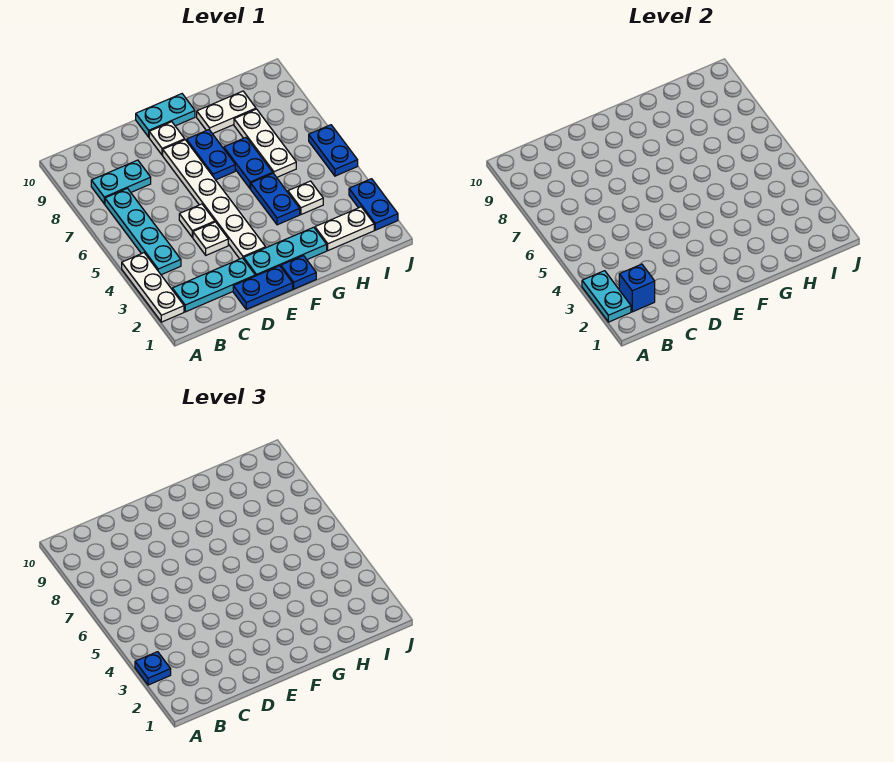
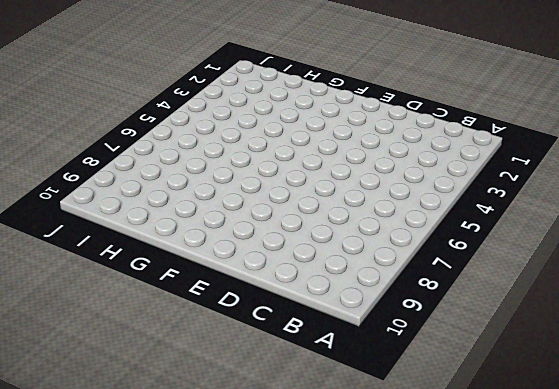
none -> white plate A2:A4 level 1
none -> cyan plate B2:D2 level 1
none -> cyan plate B4:B7 level 1

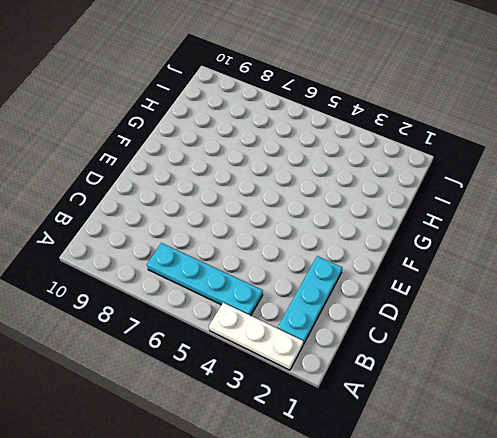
none -> cyan plate B8:C8 level 1
none -> blue plate D1:E1 level 1
none -> white plate D4 level 1

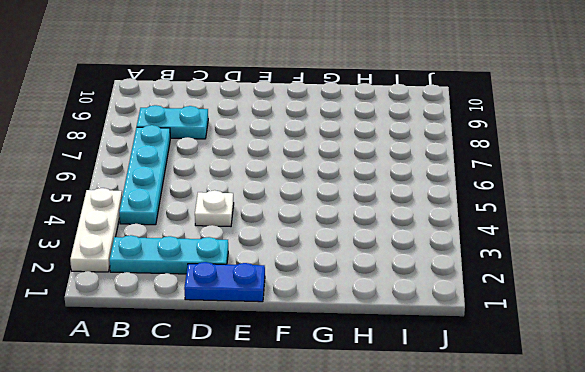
none -> white plate D5 level 1
none -> cyan plate E2:G2 level 1
none -> white plate E3:E8 level 1

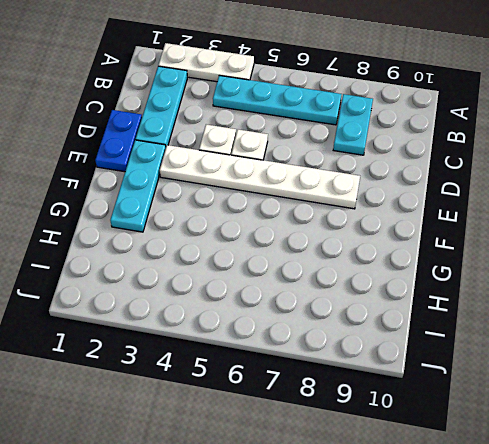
none -> white plate E9 level 1
none -> cyan plate E10:F10 level 1
none -> blue plate F1 level 1

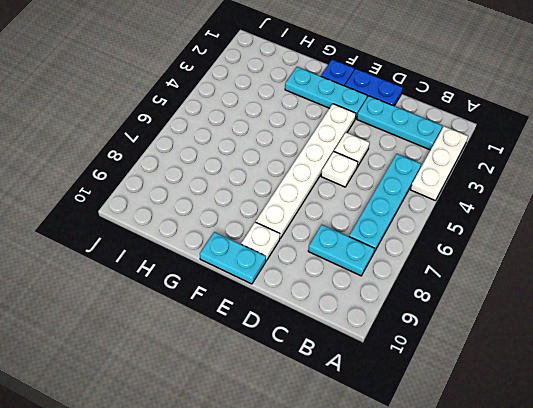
none -> blue plate F7:F8 level 1
none -> blue plate G4:G5 level 1
none -> blue plate G6:G7 level 1

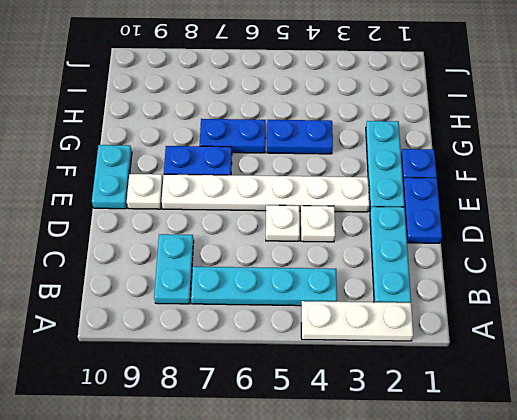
none -> white plate G9:H9 level 1
none -> white plate H2:I2 level 1
none -> white plate H4 level 1

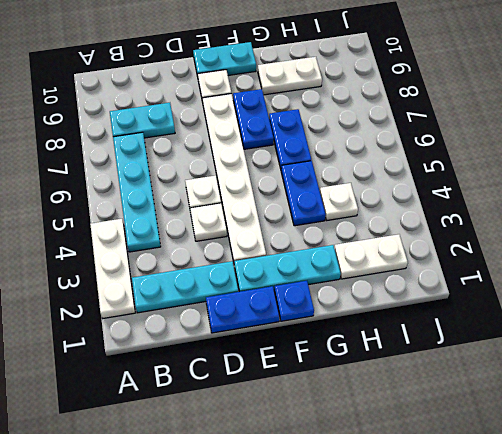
none -> white plate H6:H8 level 1
none -> blue plate J2:J3 level 1
none -> blue plate J5:J6 level 1

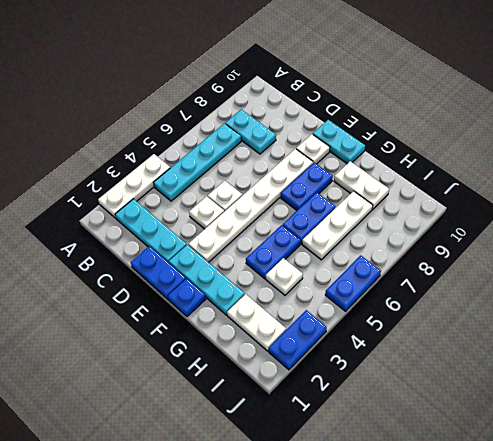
none -> cyan plate A2:A3 level 2
none -> blue brick B2 level 2
none -> blue plate A3 level 3

